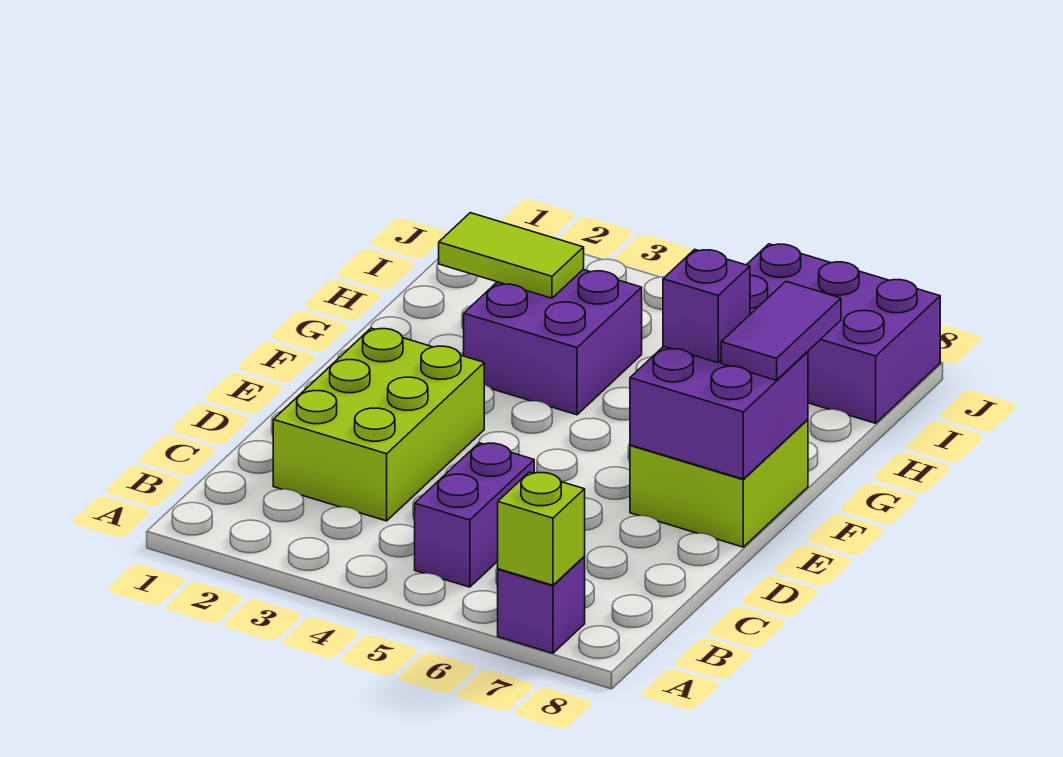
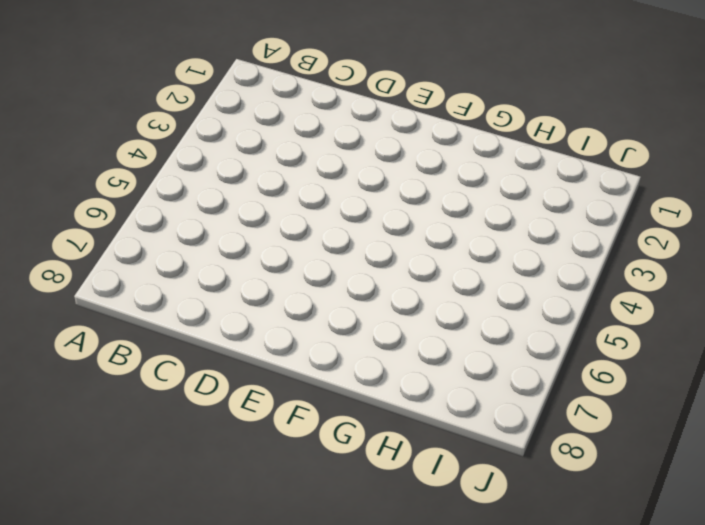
none -> purple brick A7 level 1
none -> purple brick B5:C5 level 1

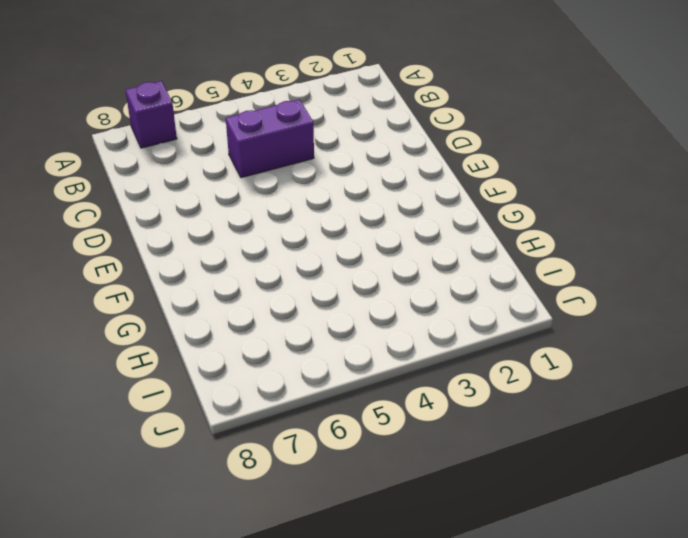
purple brick C4:C5 level 1 -> purple brick B5:C5 level 1
none -> lime brick C2:E3 level 1
none -> lime brick E7:F8 level 1

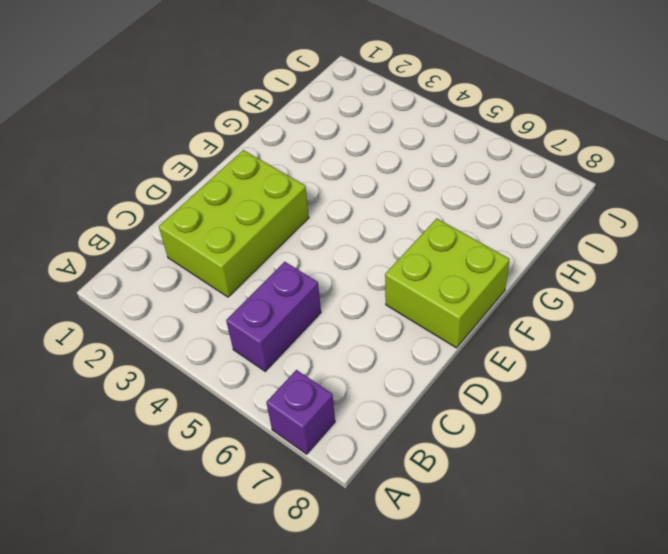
none -> purple brick G3:H4 level 1
none -> purple brick I6:J8 level 1

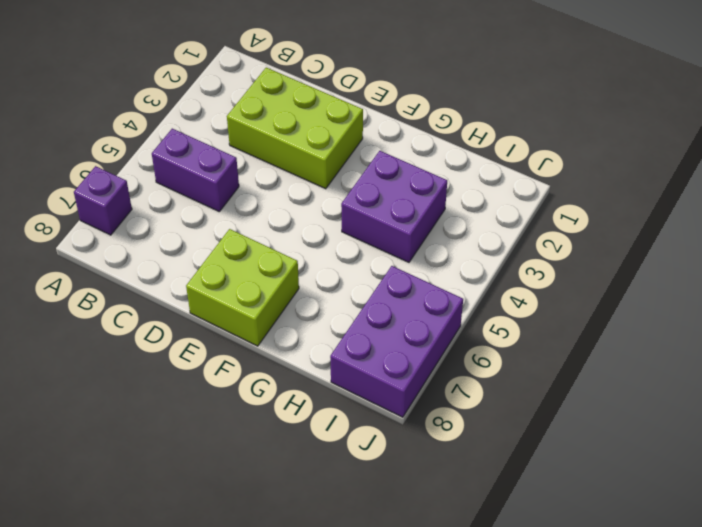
none -> lime brick A7 level 2
none -> purple brick E7:F8 level 2

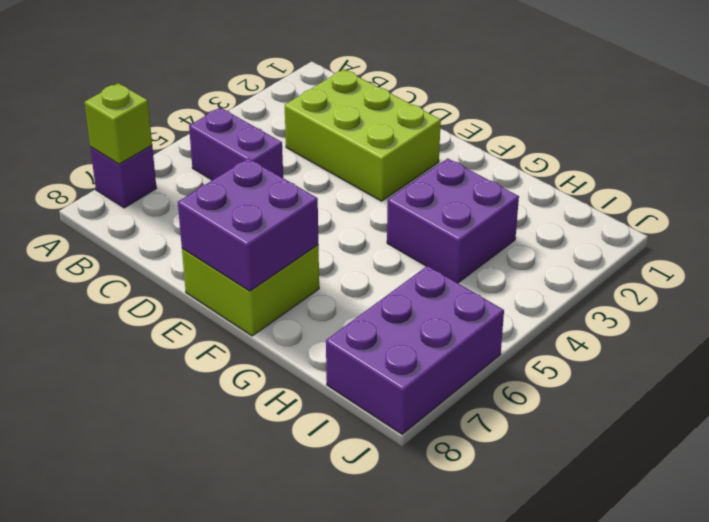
none -> lime tile H2:H3 level 2
none -> purple brick F7 level 3

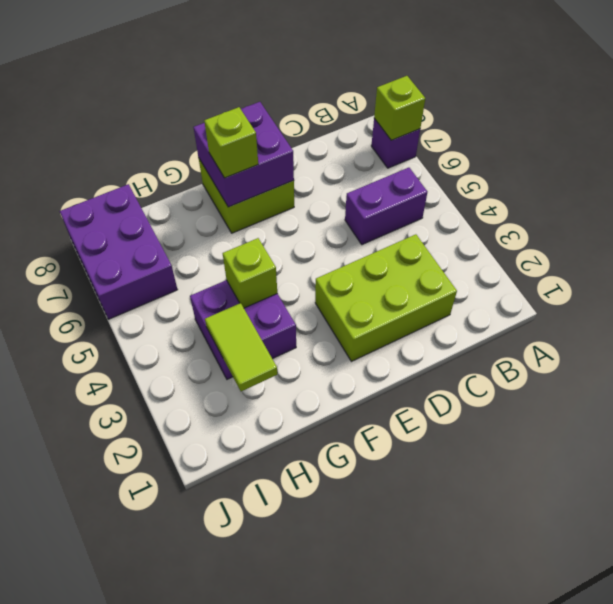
lime brick F7 level 3 -> purple brick F7 level 3
lime brick G4 level 2 -> none
none -> purple tile F8:G8 level 3

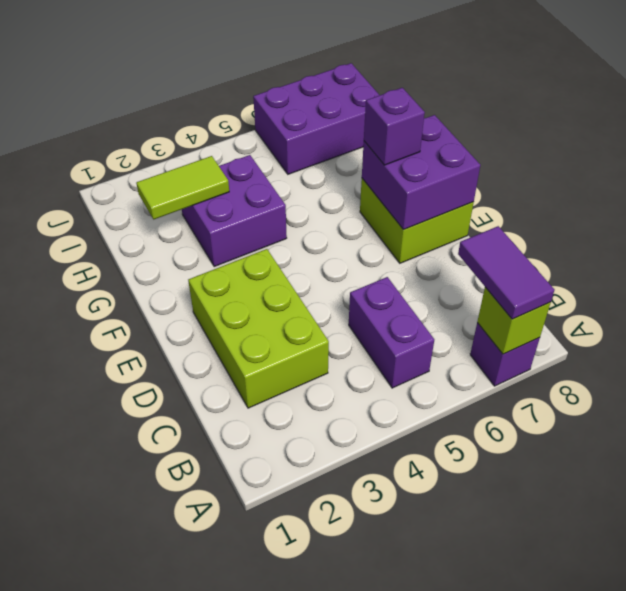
purple tile A7:B7 level 3 -> purple tile F8:G8 level 3

